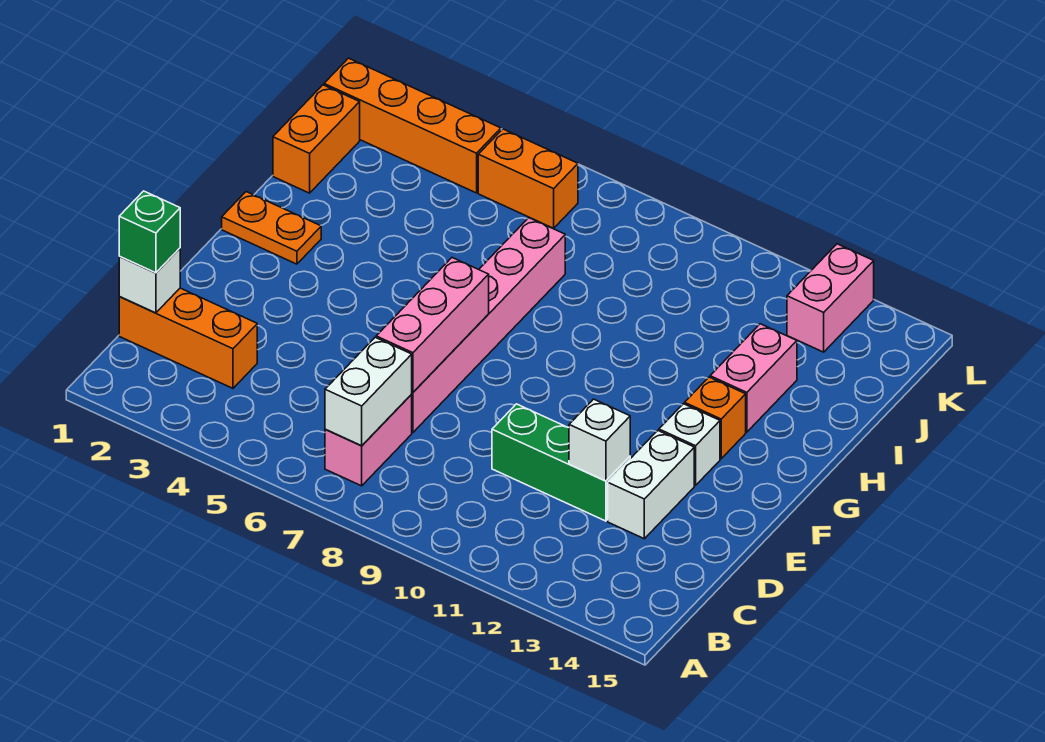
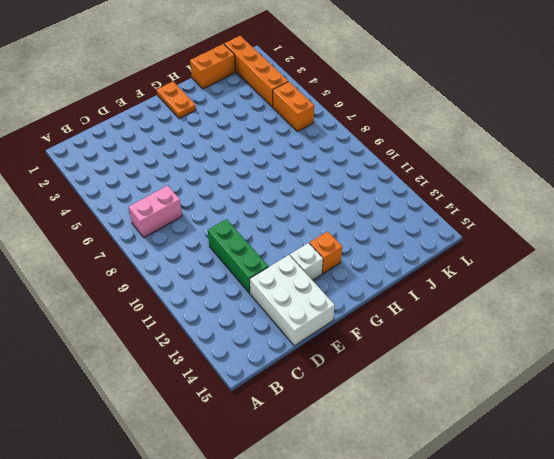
white brick D13:E15 level 1 -> white brick D13:E13 level 1
none -> orange brick C1:C3 level 1
none -> pink brick D7:I7 level 1
none -> pink brick H13:I13 level 1

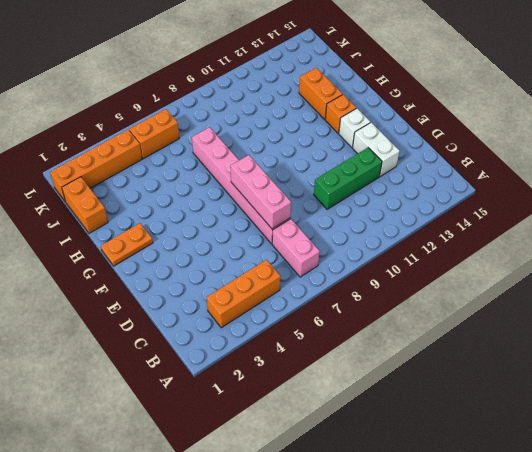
orange brick B3:B5 level 1 -> orange brick C1:C3 level 1
orange brick H13:I13 level 1 -> pink brick H13:I13 level 1
none -> pink brick K13:L13 level 1
none -> white brick B7:C7 level 2
none -> white brick C1 level 2

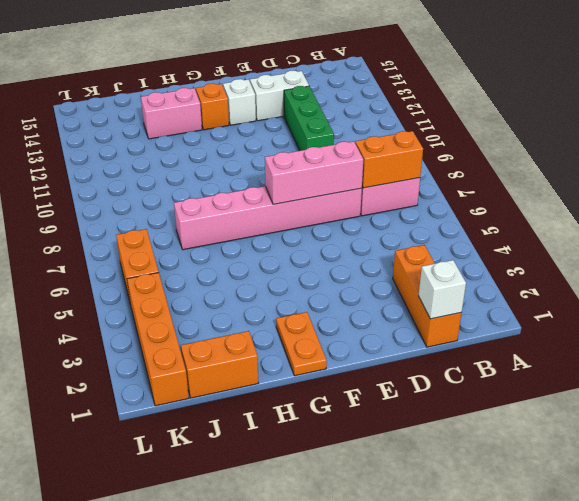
orange brick B7:C7 level 2 -> white brick B7:C7 level 2
none -> pink brick K13:L13 level 1
none -> white brick D12 level 2
none -> green brick C1 level 3

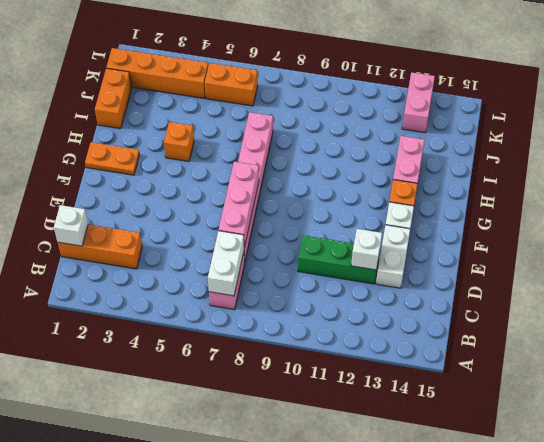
orange brick H4 level 1 -> none
none -> green brick C1 level 3

